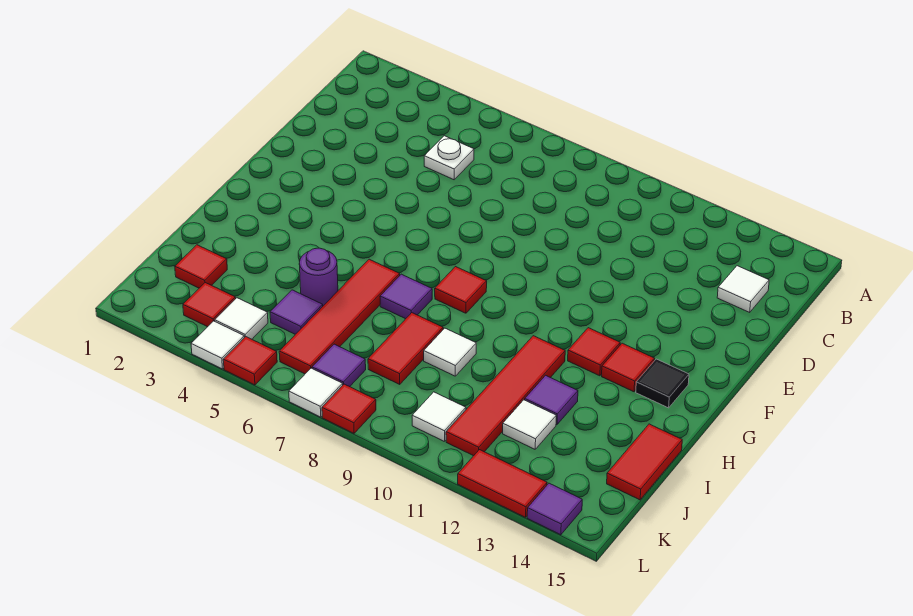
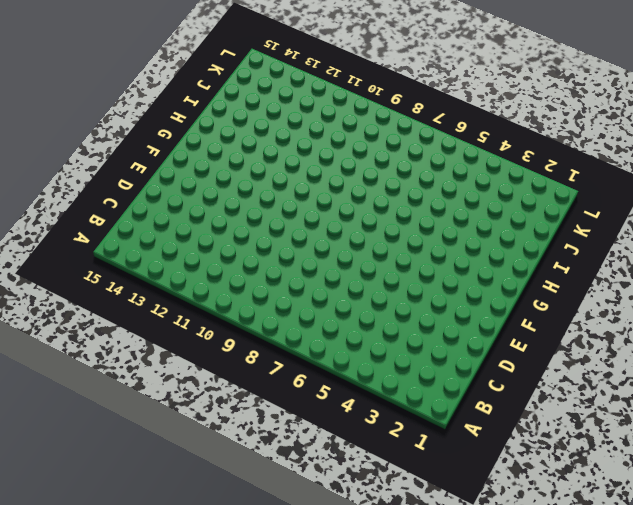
none -> white plate C5 level 1
none -> white tile C14 level 1
none -> red tile G8 level 1

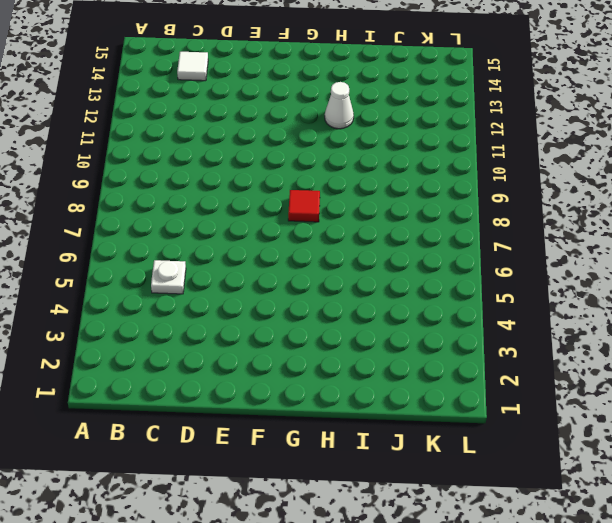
white cone H12 level 1 -> none
none -> red tile G12 level 1
none -> red tile G13 level 1
none -> black tile G14 level 1

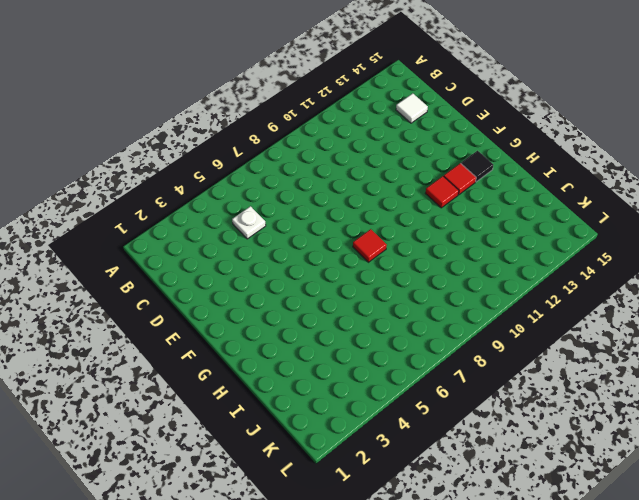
none -> red tile H6:K6 level 1
none -> purple tile H7 level 1
none -> red tile H11:K11 level 1

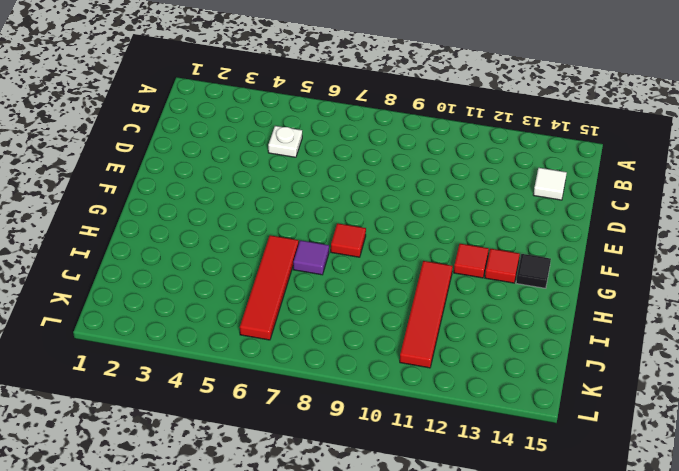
none -> purple round brick I5 level 1
none -> red tile I8:J8 level 1
none -> white tile I9 level 1

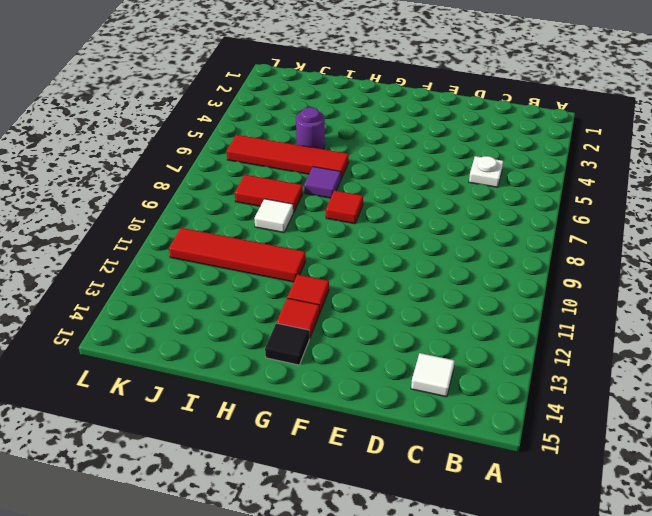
none -> purple tile I12 level 1
none -> red tile I15:J15 level 1
none -> red tile J2 level 1

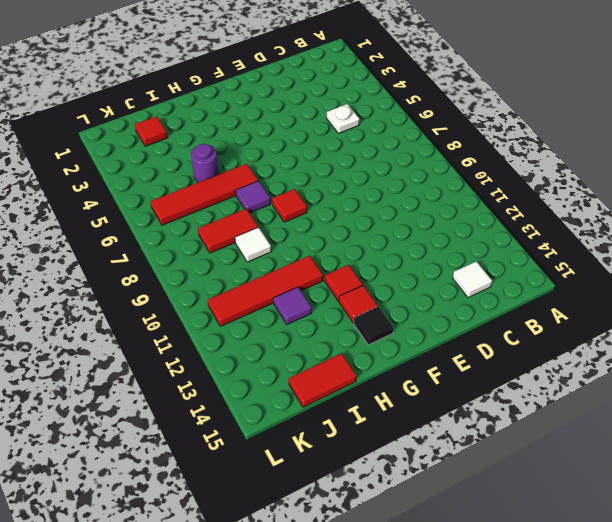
none -> purple tile J5 level 1
none -> white tile J12 level 1
none -> red tile K3 level 1

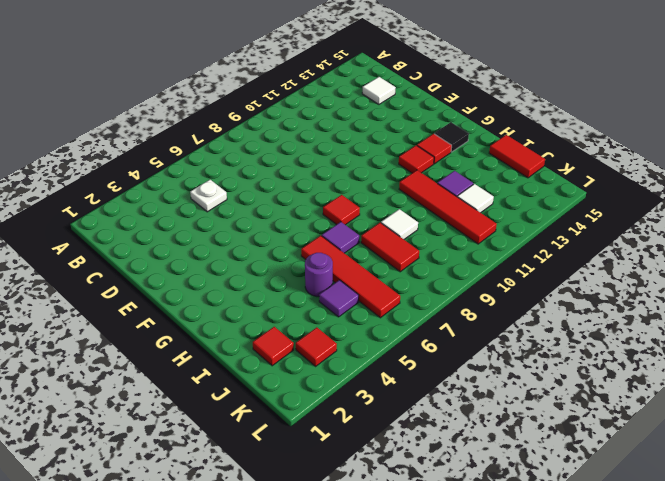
none -> white tile K4 level 1
none -> purple tile K7 level 1
none -> white tile K10 level 1

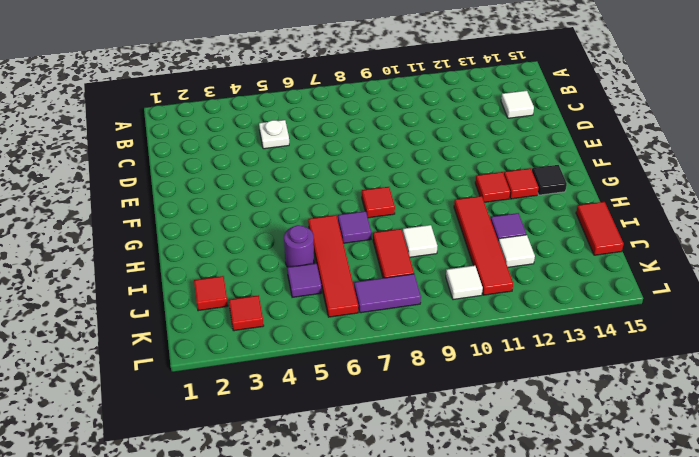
purple tile K7:K8 level 1 -> purple tile K7 level 1
none -> white tile K4 level 1
none -> white tile L4 level 1
none -> red tile L5 level 1

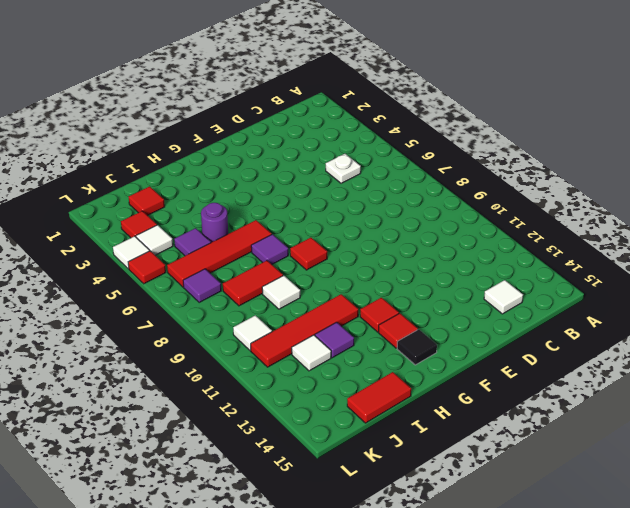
none -> white tile L7 level 1
none -> red tile L8 level 1
none -> red tile L12:L13 level 1

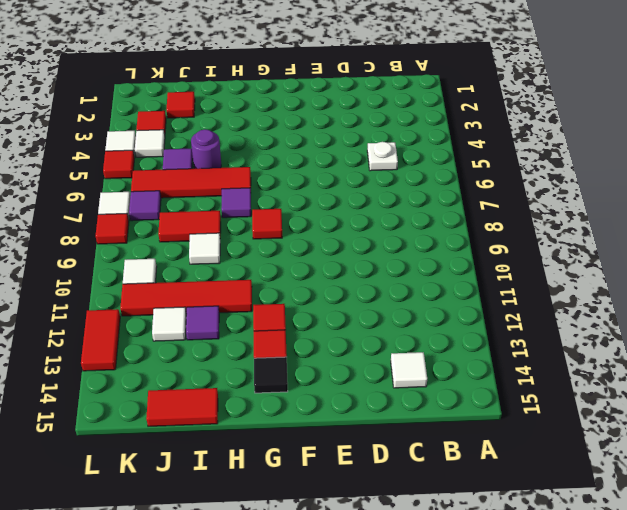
none -> purple tile L14 level 1

